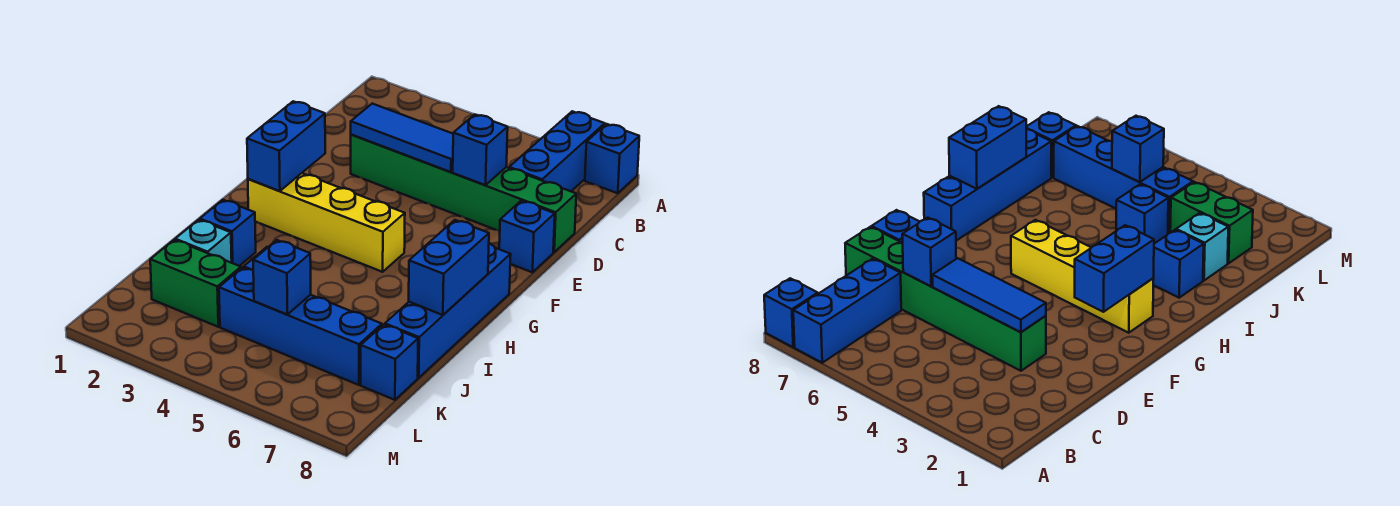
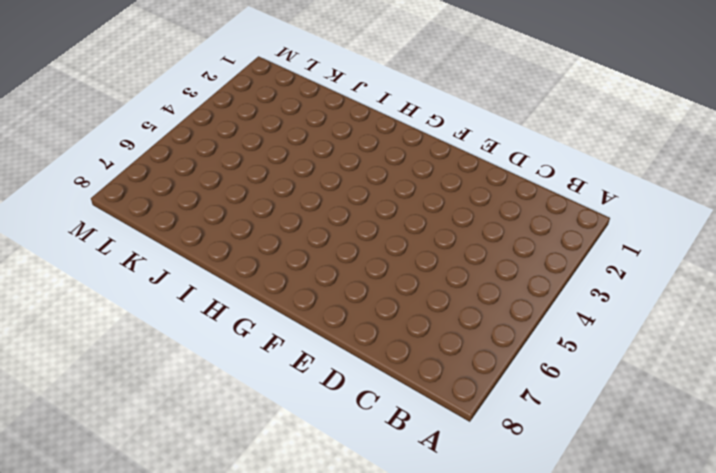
none -> blue brick A7:C7 level 1
none -> blue brick A8 level 1
none -> green brick D3:D8 level 1

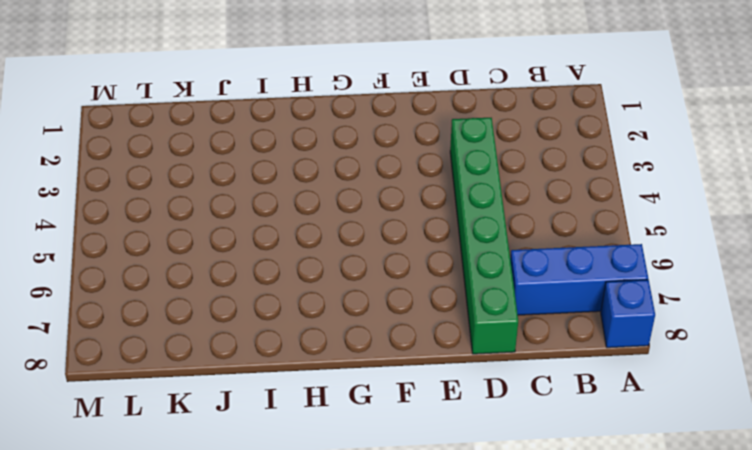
none -> blue brick E8 level 1
none -> yellow brick G2:G5 level 1
none -> blue brick G8:J8 level 1

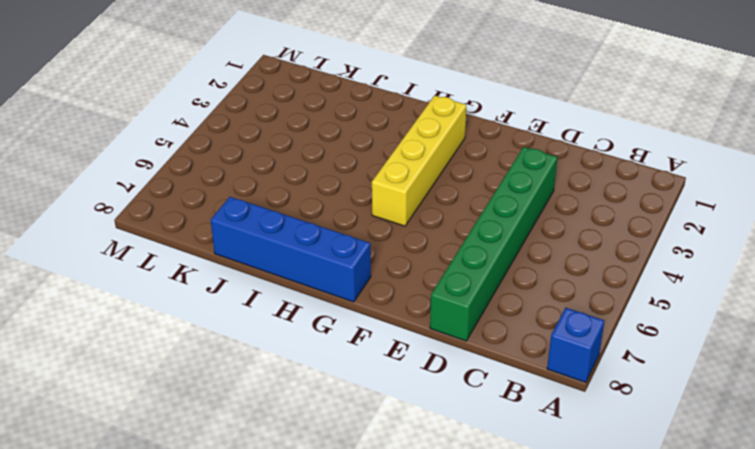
none -> blue brick A7:C7 level 1
none -> blue brick E8 level 1
none -> blue brick I2 level 1

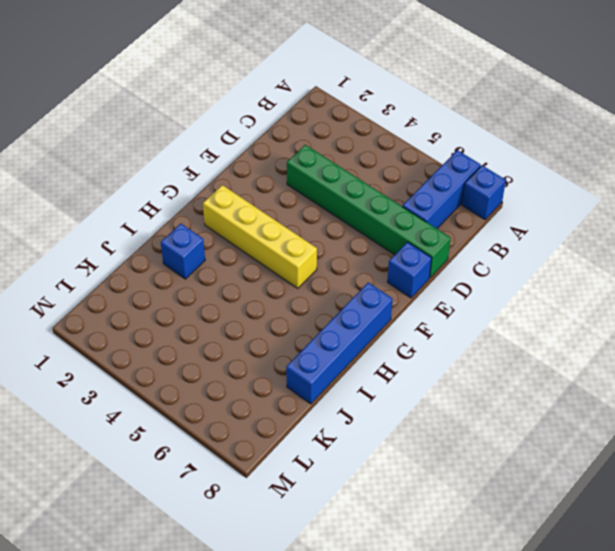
none -> cyan brick J2 level 1
none -> blue brick J4 level 1
none -> green brick K2:K3 level 1

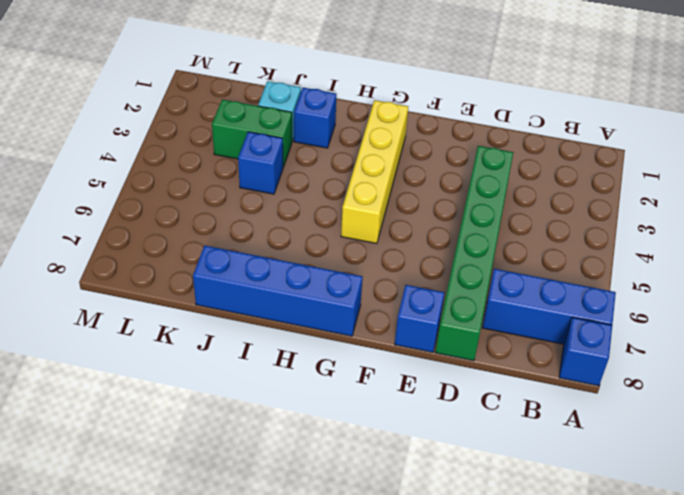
green brick J3:K3 level 1 -> green brick K2:K3 level 1
none -> blue brick K4:K7 level 1
none -> blue brick K8 level 1
none -> blue tile D3:D5 level 2

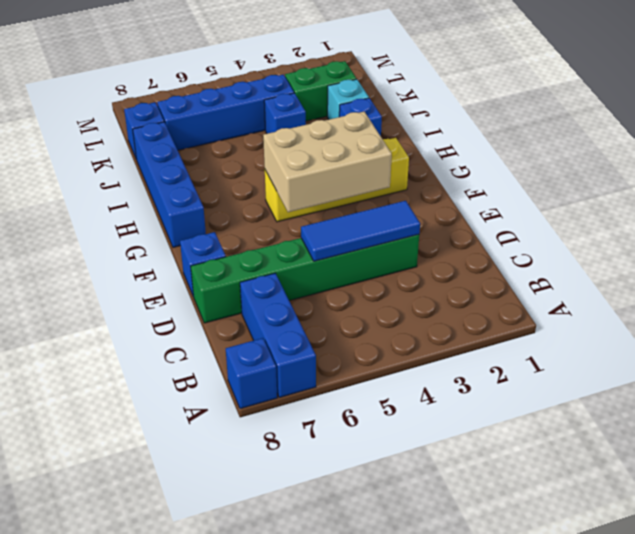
tan brick F3:G5 level 2 -> none
none -> blue brick D6 level 2
none -> blue brick F2:G2 level 2
none -> blue brick H8:I8 level 2

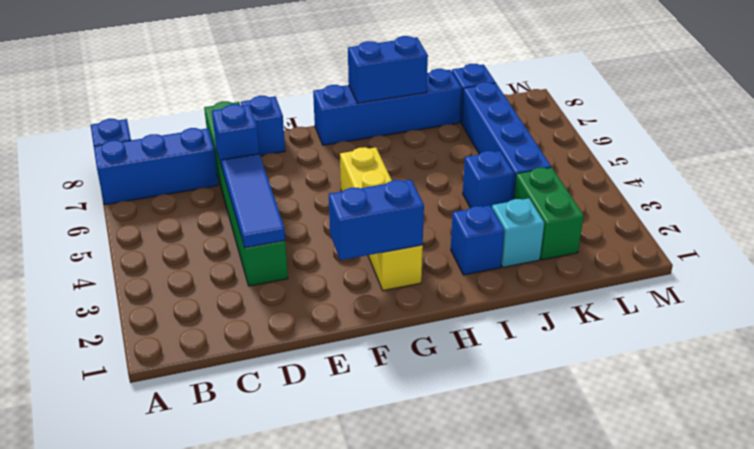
none -> blue brick K5 level 2

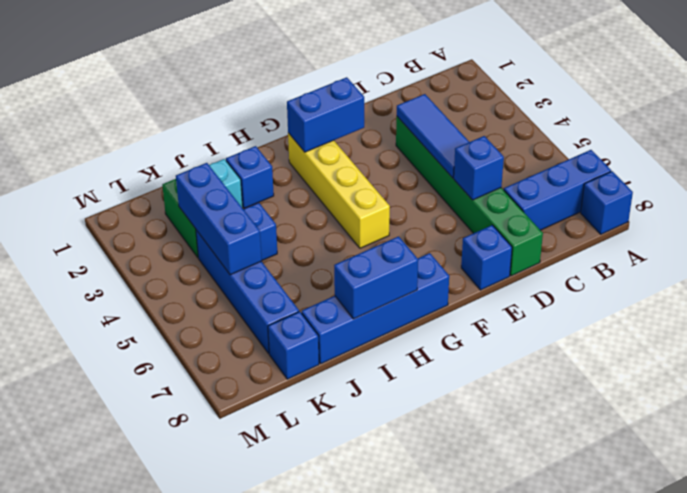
blue brick K3:K5 level 2 -> blue brick K5 level 2

